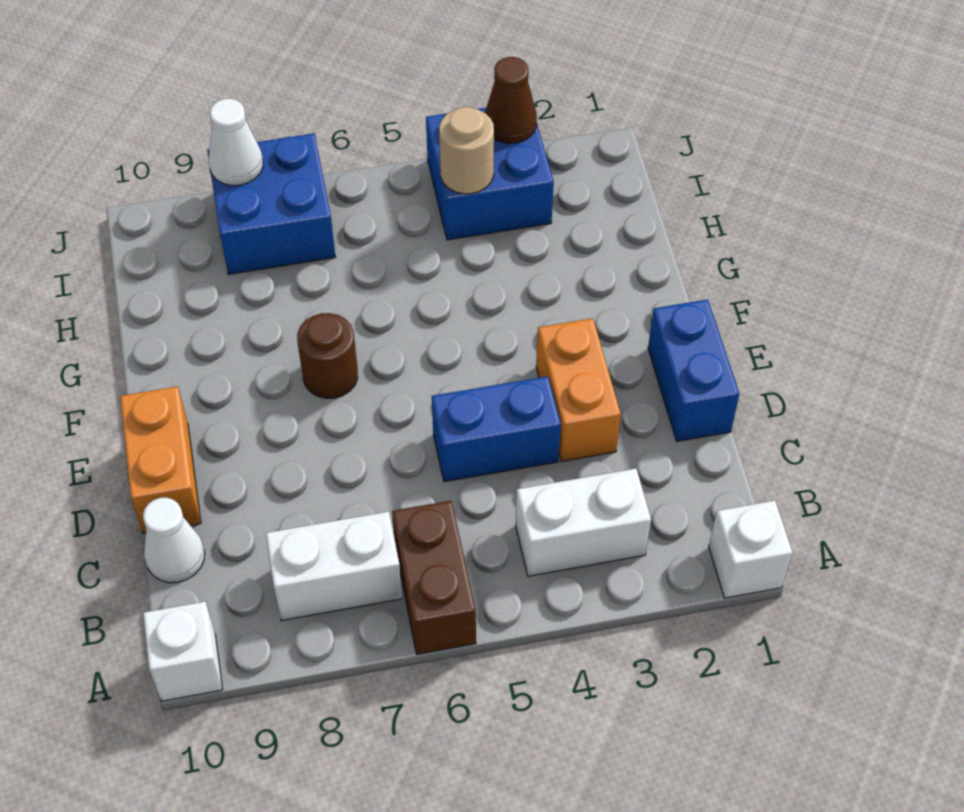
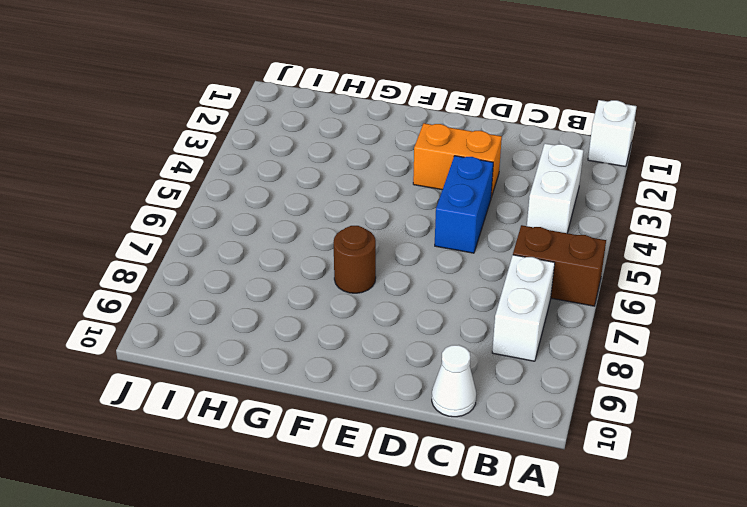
none -> white brick A10 level 1
none -> blue brick D1:E1 level 1
none -> orange brick D10:E10 level 1

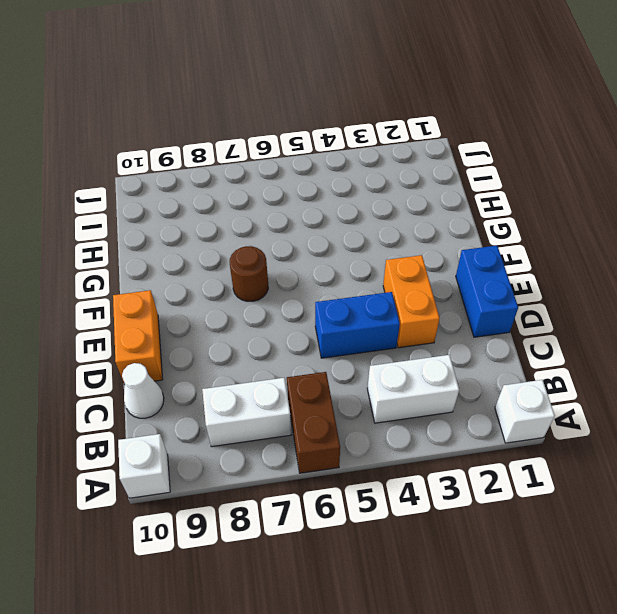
none -> blue brick I3:J4 level 1
none -> blue brick I7:J8 level 1
none -> tan round brick I4 level 2

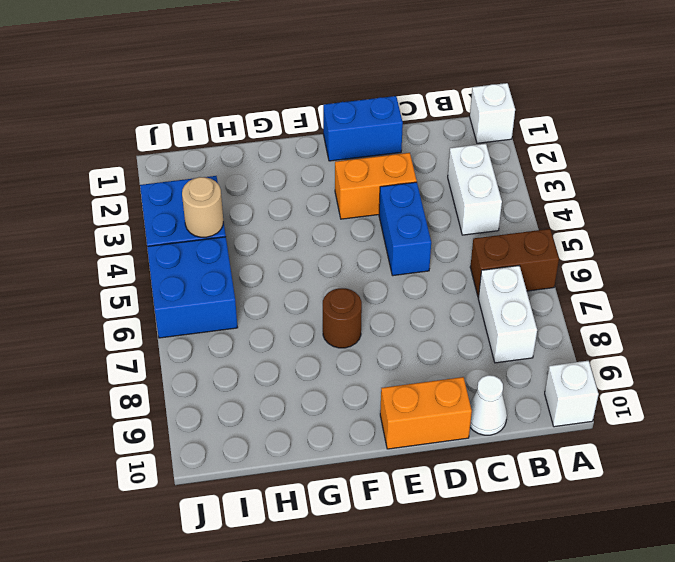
blue brick I5:J6 level 1 -> blue brick I7:J8 level 1
none -> brown cone J3 level 2
none -> white cone J8 level 2

